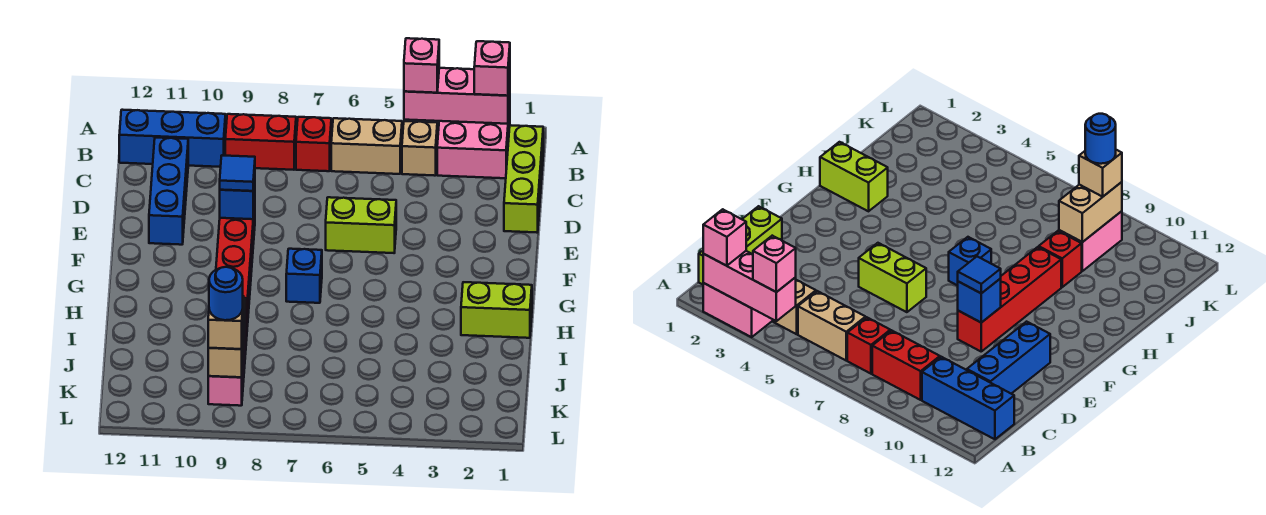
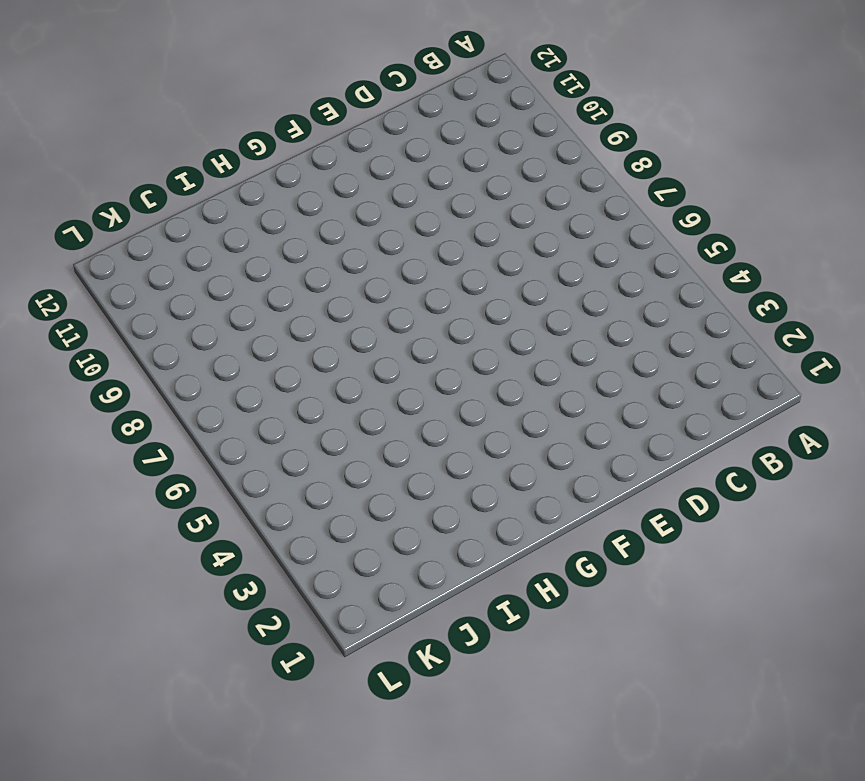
none -> pink brick A2:B3 level 1
none -> lime brick B1:D1 level 1
none -> tan brick B4 level 1

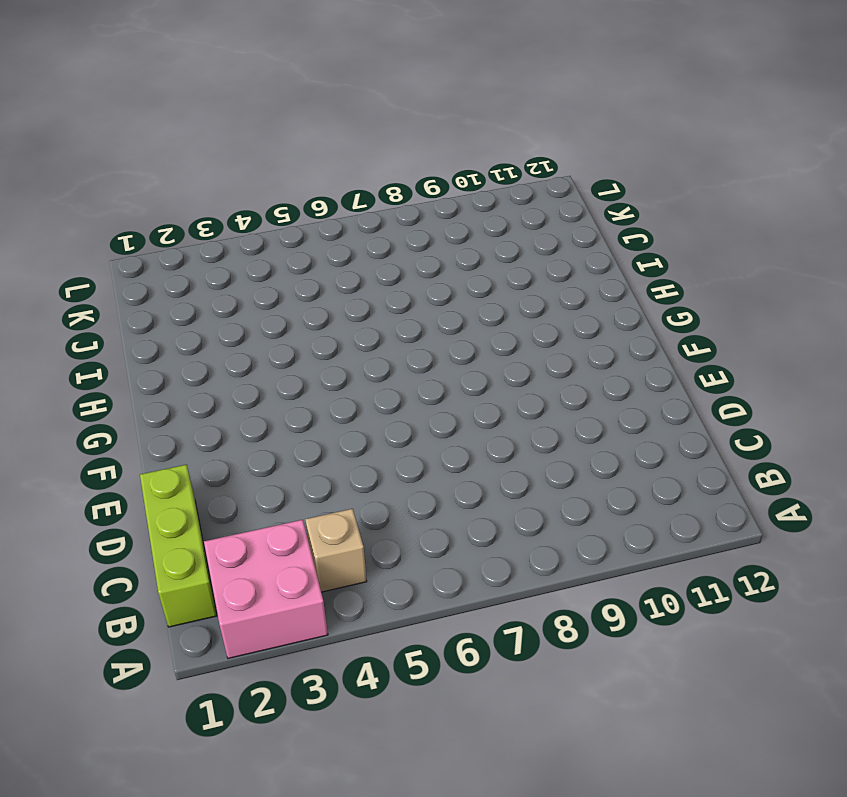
none -> tan brick B5:B6 level 1
none -> red brick B7 level 1
none -> red brick B8:B9 level 1

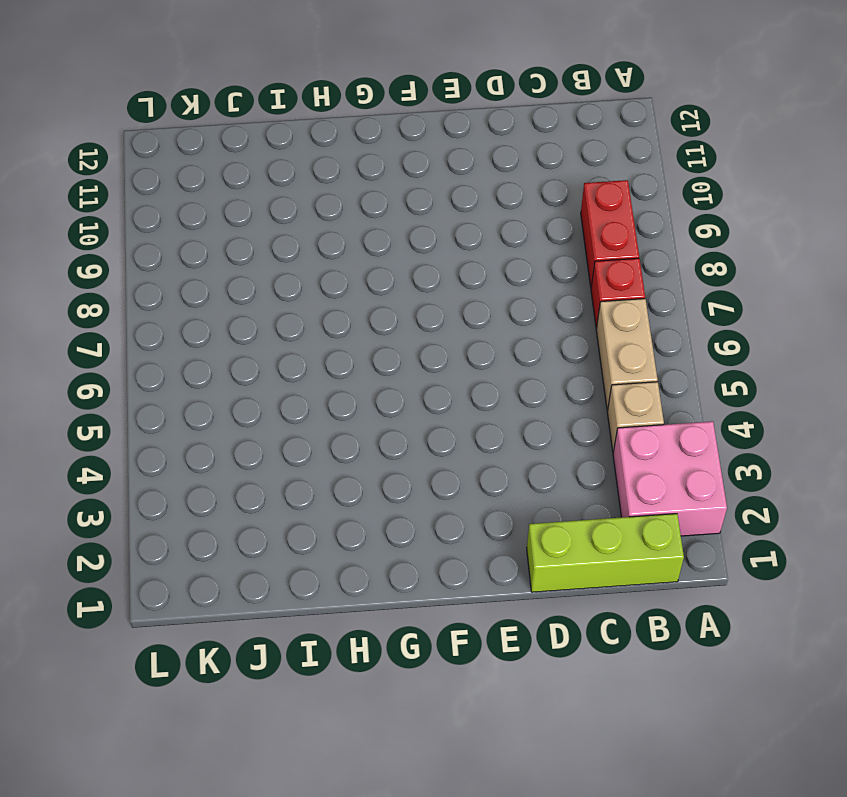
none -> blue brick B10:B12 level 1
none -> blue brick C11:E11 level 1
none -> lime brick E5:E6 level 1

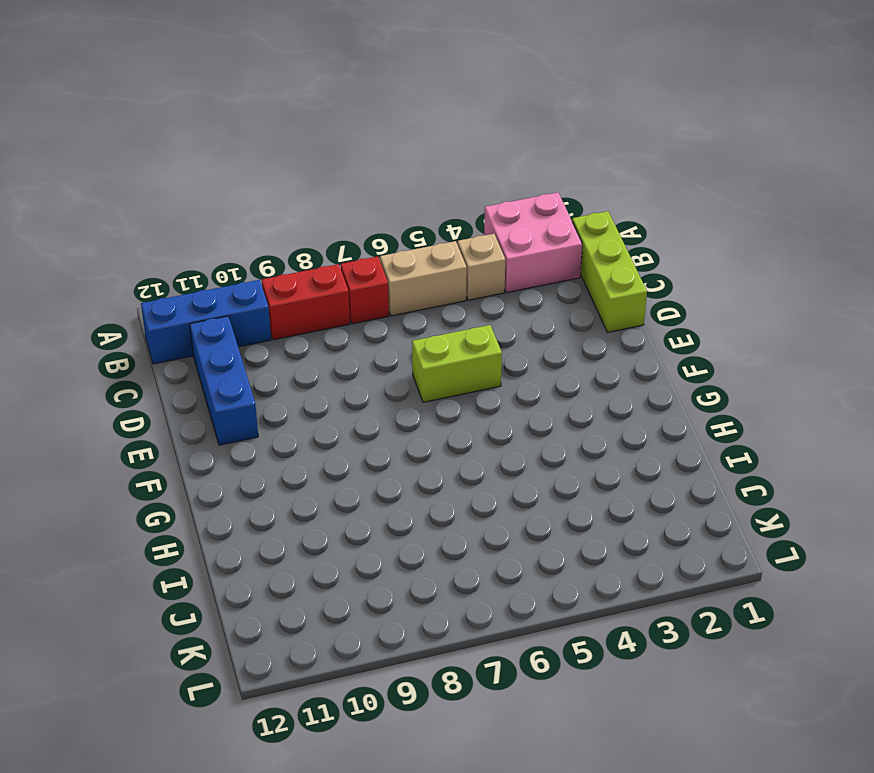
none -> red brick E9:H9 level 1
none -> blue brick G7 level 1
none -> lime brick H1:H2 level 1

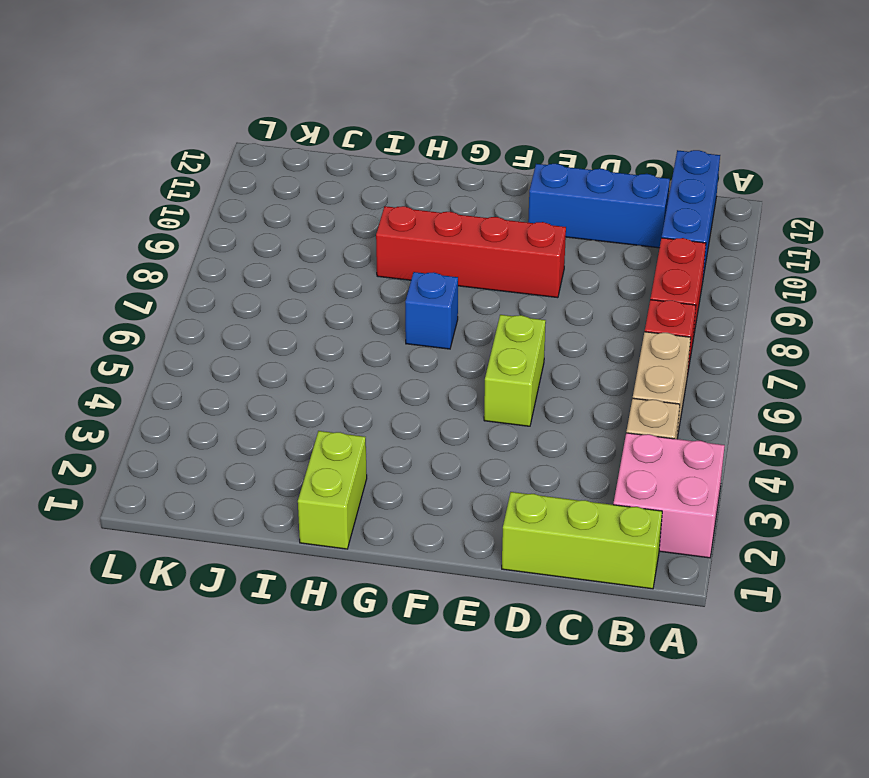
none -> red brick I9 level 1
none -> pink brick J9:K9 level 1
none -> pink brick A2:A4 level 2

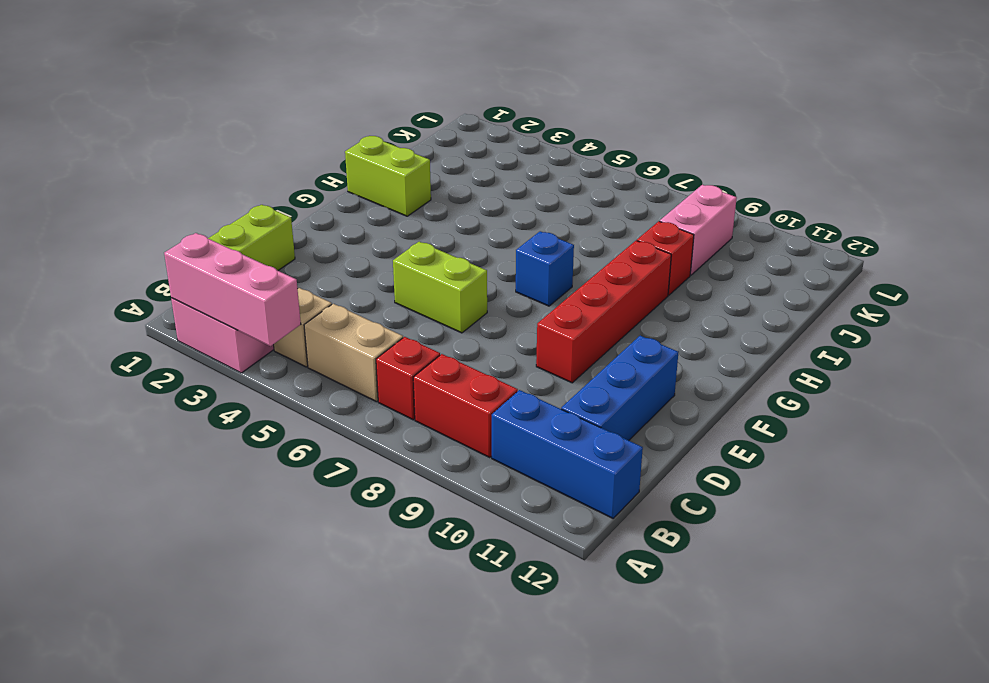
none -> blue brick E9 level 2
none -> tan brick J9:K9 level 2
none -> pink brick A2 level 3

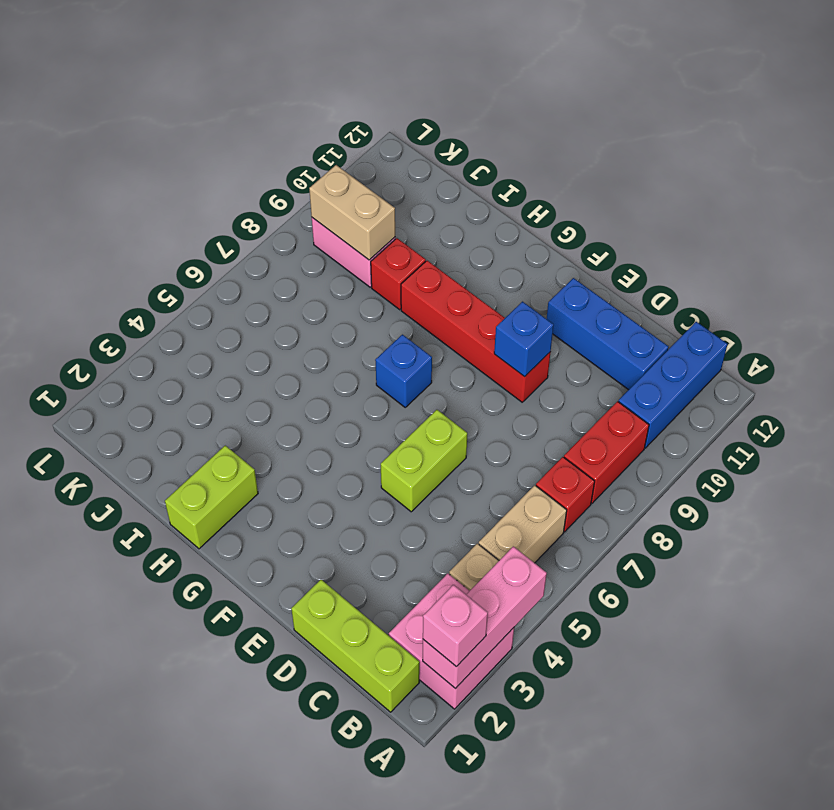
none -> pink brick A4 level 3
none -> blue tile E9 level 3
none -> tan brick K9 level 3

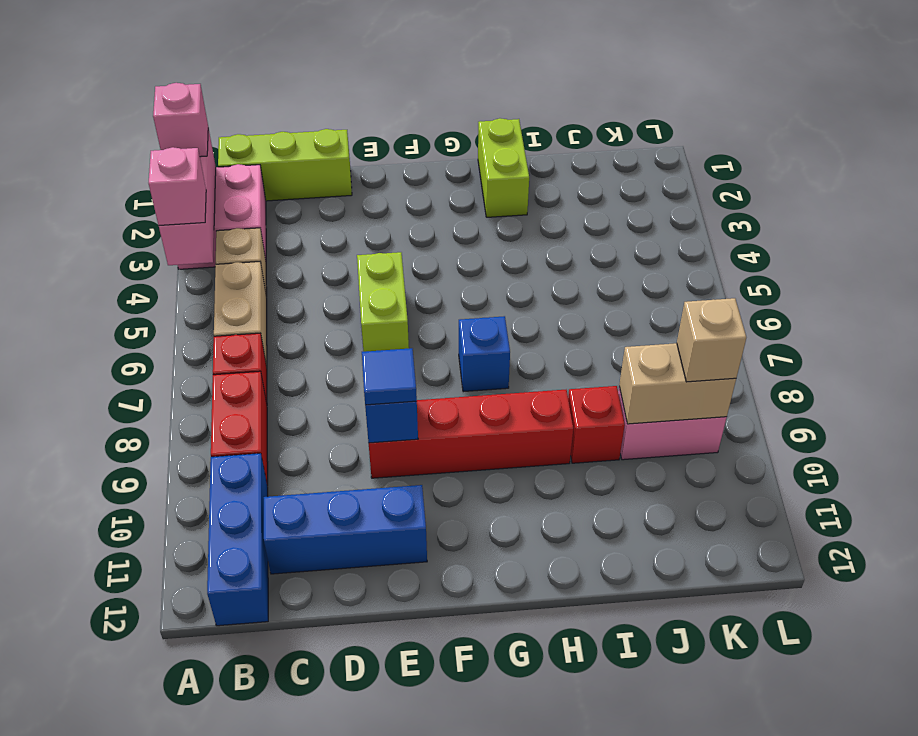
none -> blue round brick K9 level 4

